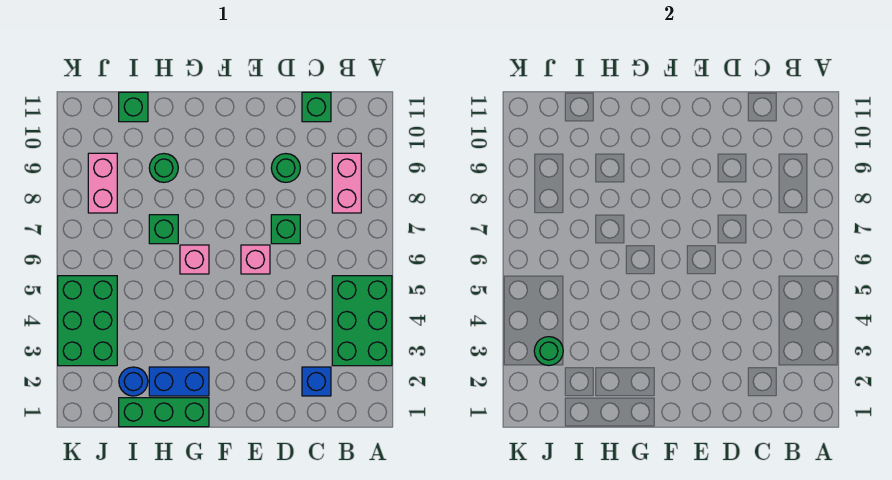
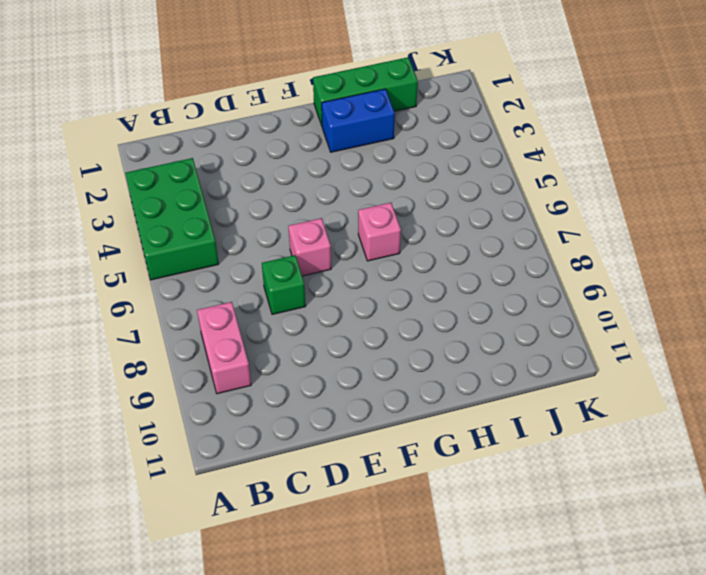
none -> blue brick C2 level 1
none -> green brick C11 level 1
none -> green round brick D9 level 1

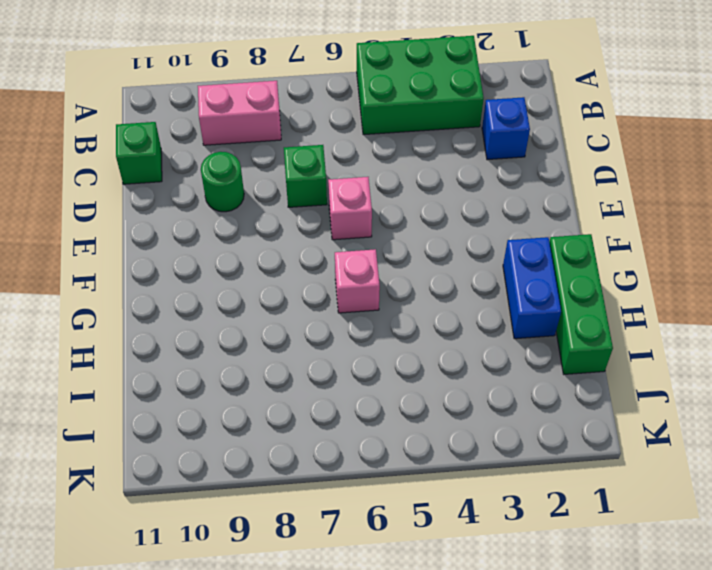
none -> green brick H7 level 1
none -> green round brick H9 level 1
none -> blue round brick I2 level 1

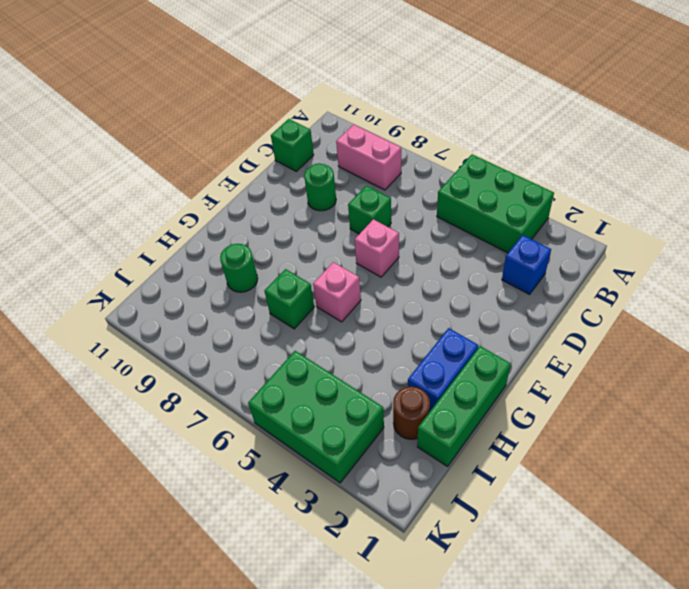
brown round brick I2 level 1 -> blue round brick I2 level 1
none -> green brick I11 level 1
none -> pink brick J8:J9 level 1
none -> green round brick J3 level 2

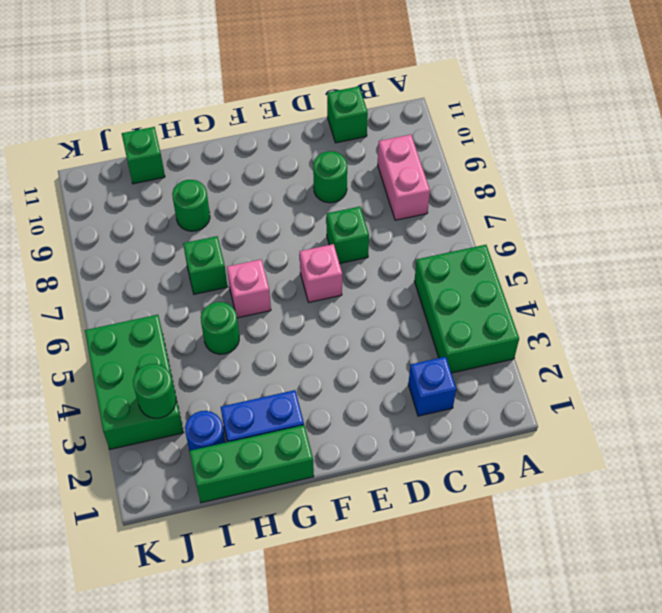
green round brick H5 level 1 -> none
none -> pink brick J8:J9 level 1

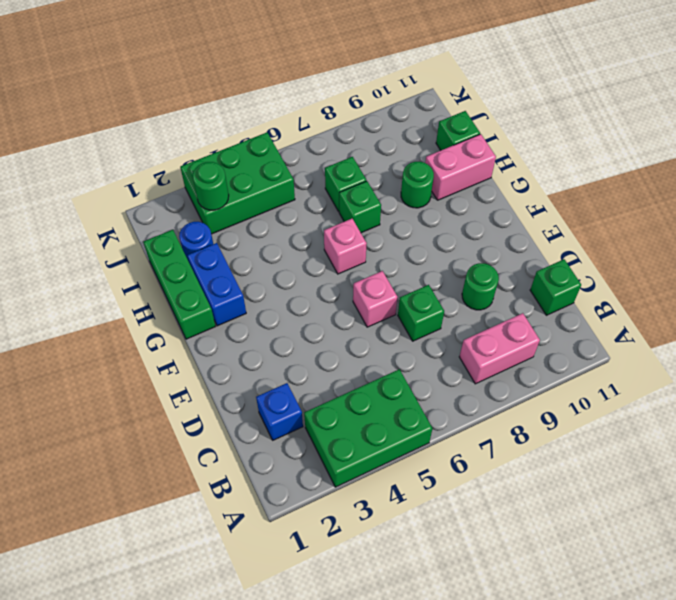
pink brick H10:H11 level 1 -> pink brick J8:J9 level 1
green brick I7 level 1 -> none

